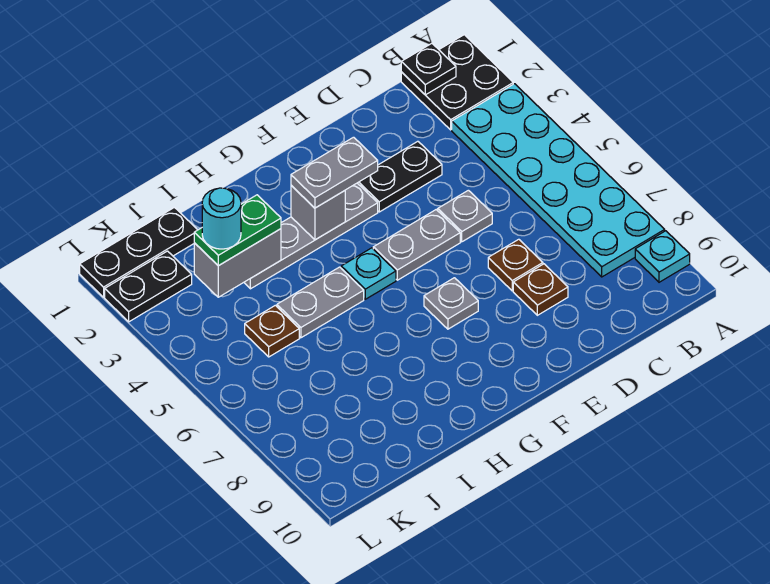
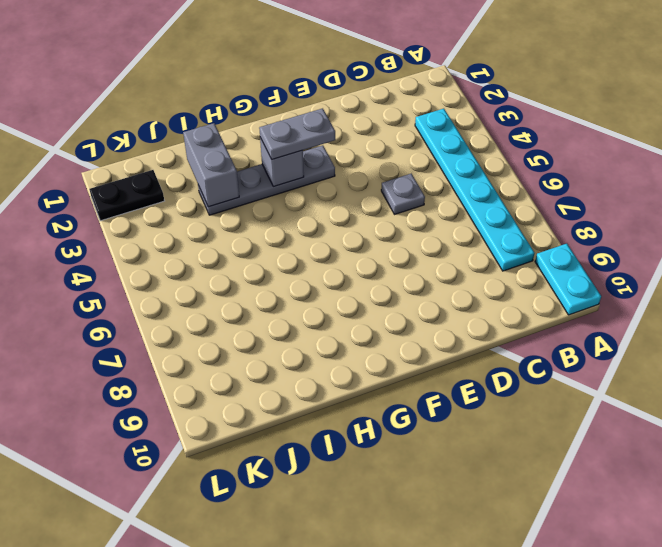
cyan plate A9:A10 level 1 -> cyan plate A9 level 1
cyan plate B3:B8 level 1 -> cyan plate A3:B8 level 1
grey brick I2:I3 level 2 -> grey brick I3:J3 level 2
none -> black plate A1:B2 level 1
none -> black plate D3:E3 level 1
none -> brown plate D7 level 1

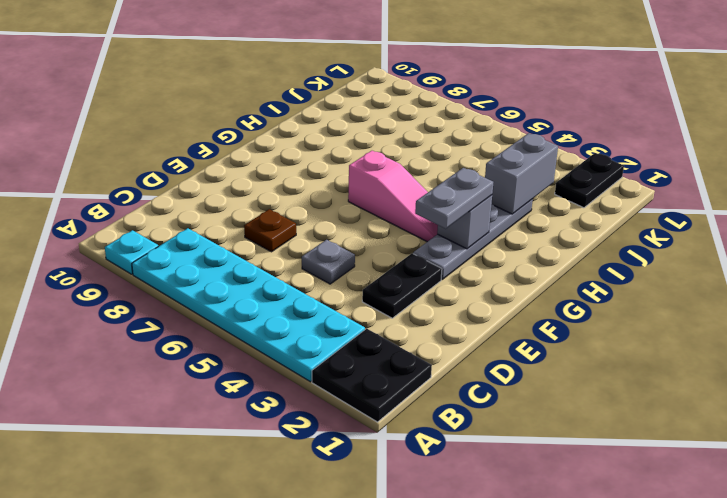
pink slope G4:G6 level 1 top 6 -> cyan plate G5 level 1
none -> brown plate D8 level 1
none -> grey plate E5:F5 level 1
none -> grey plate F7 level 1

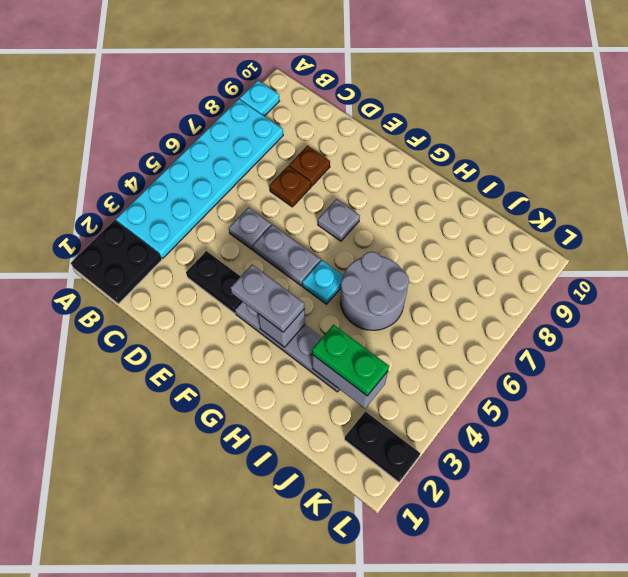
grey round brick H5:I6 level 1 -> grey plate H5:I5 level 1
none -> black plate J1:L1 level 1
none -> brown plate J5 level 1
none -> black plate B1 level 2

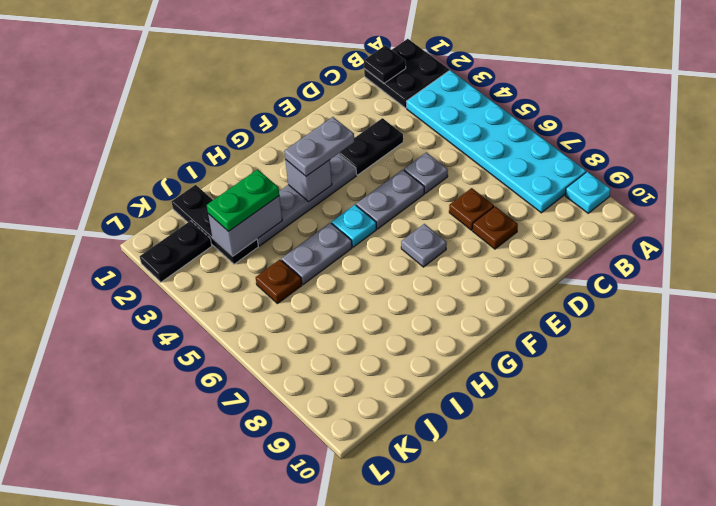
black plate J1:J3 level 1 -> black plate J1:L1 level 1
none -> cyan round brick J3 level 4

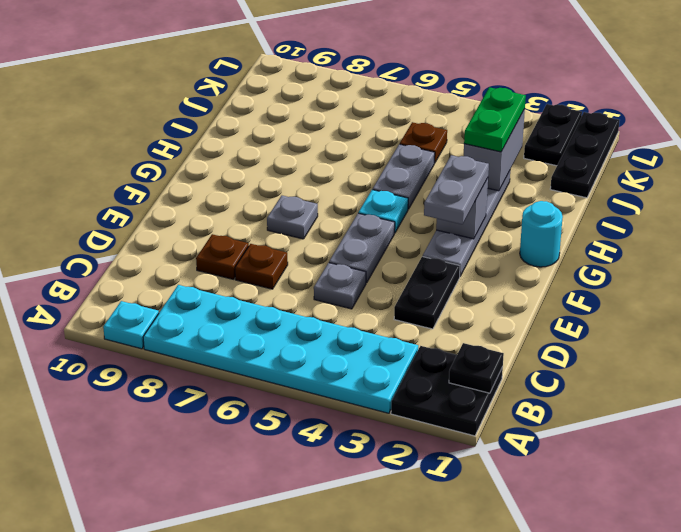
cyan round brick G1 level 1 -> cyan round brick J3 level 4

